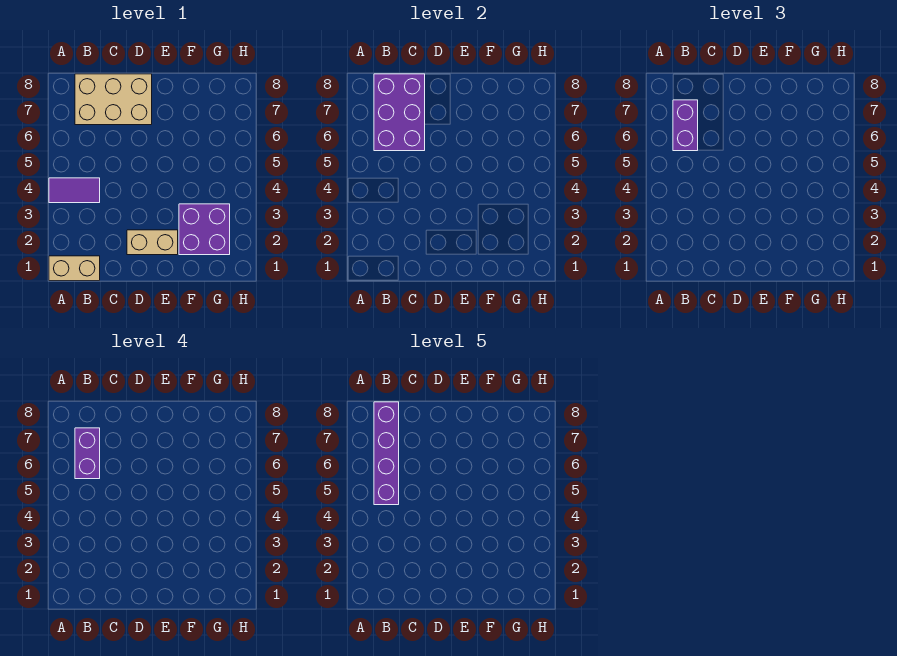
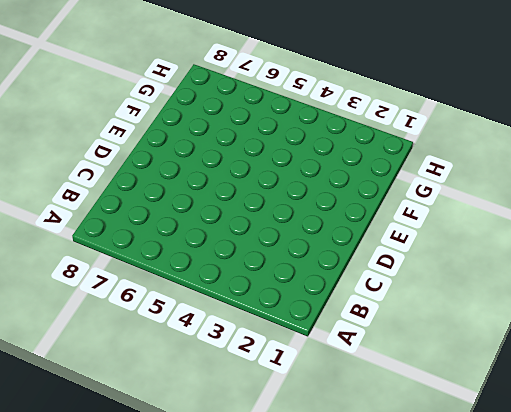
none -> tan brick A1:B1 level 1
none -> purple tile A4:B4 level 1

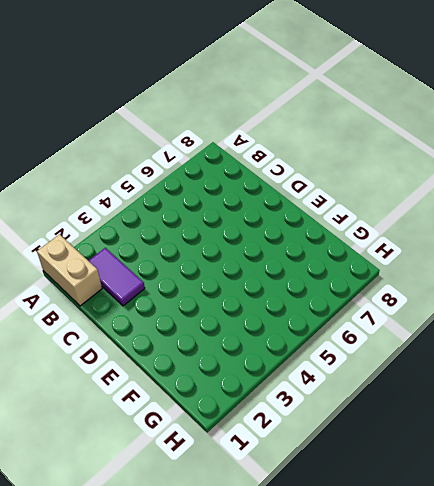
purple tile B2:C2 level 1 -> purple tile A4:B4 level 1
none -> tan brick B7:D8 level 1
none -> tan brick D2:E2 level 1

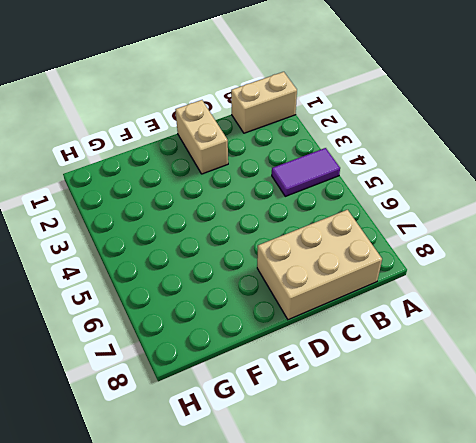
tan brick D1:D2 level 1 -> tan brick D2:E2 level 1
none -> purple brick F2:G3 level 1
none -> purple brick B6:C8 level 2

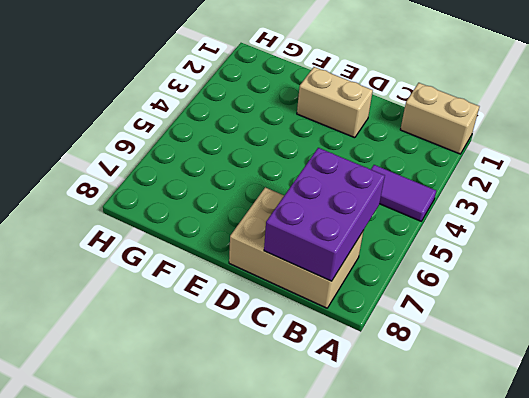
none -> purple brick F2:G3 level 1
none -> purple brick B6:B7 level 3

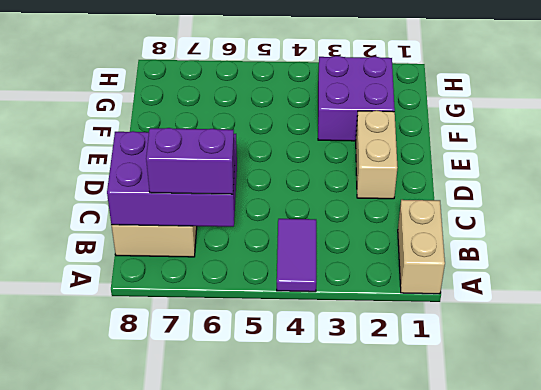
none -> purple brick B6:B7 level 4
none -> purple brick B5:B8 level 5

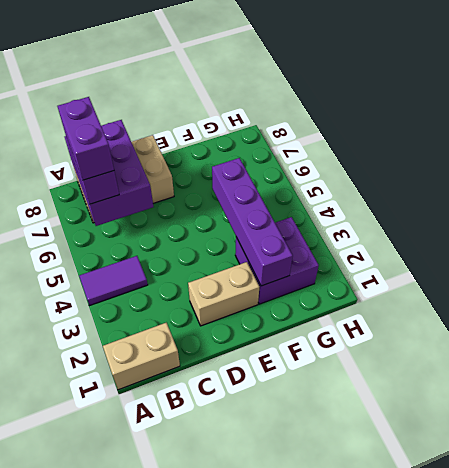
purple brick F2:F5 level 2 -> purple brick B5:B8 level 5

